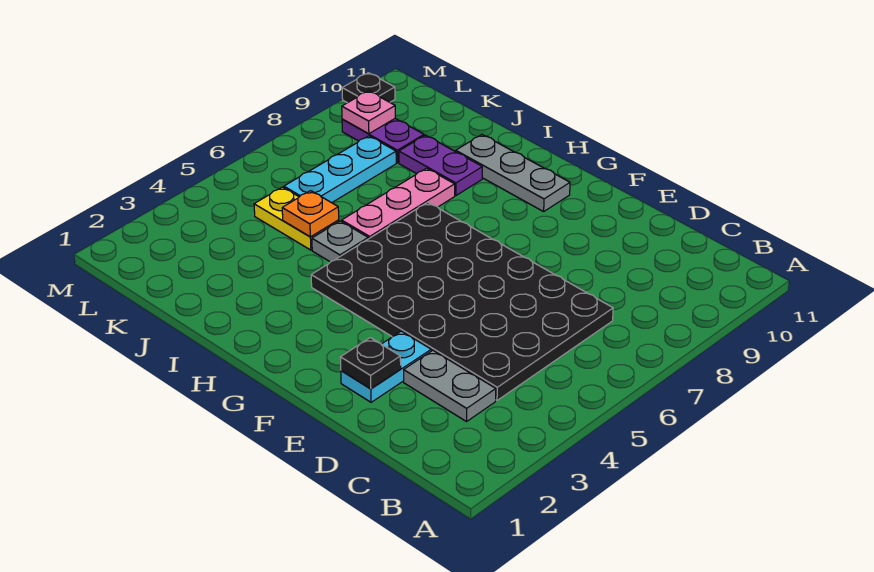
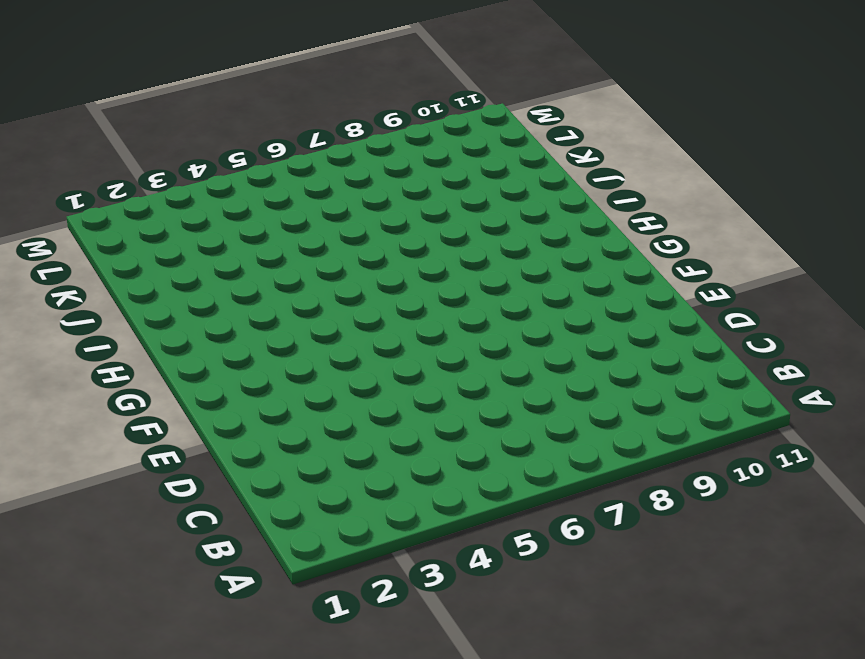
none -> grey plate C3:D3 level 1
none -> black plate C4:H7 level 1
none -> cyan plate E2:E3 level 1

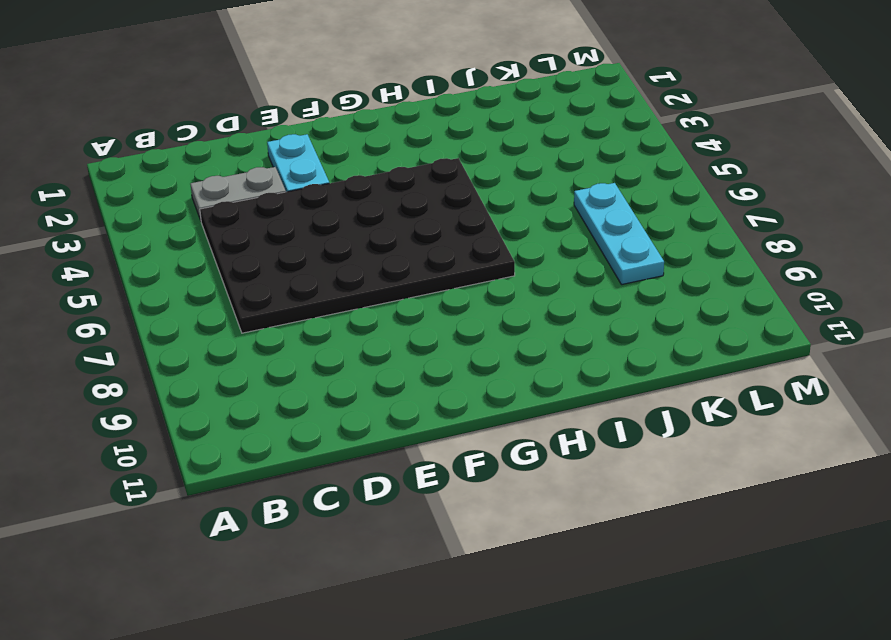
none -> grey plate G10:I10 level 1
none -> grey plate I5 level 1
none -> pink plate I6:I8 level 1

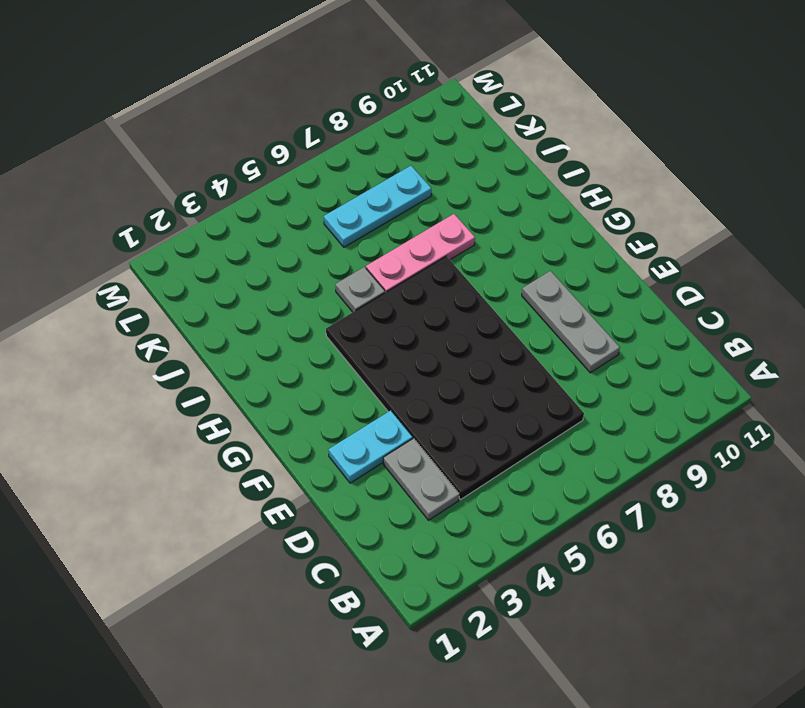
grey plate D9:F9 level 1 -> grey plate G10:I10 level 1
none -> purple plate I9:J9 level 1
none -> yellow plate J5:K5 level 1
none -> purple plate K9:L9 level 1

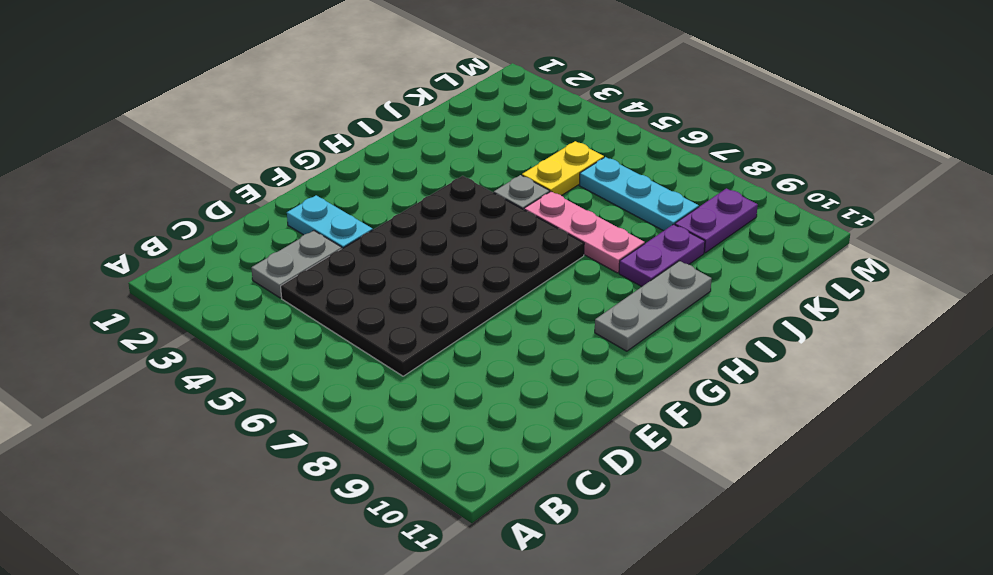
none -> black plate M10 level 1
none -> black plate E2 level 2
none -> orange plate J5 level 2

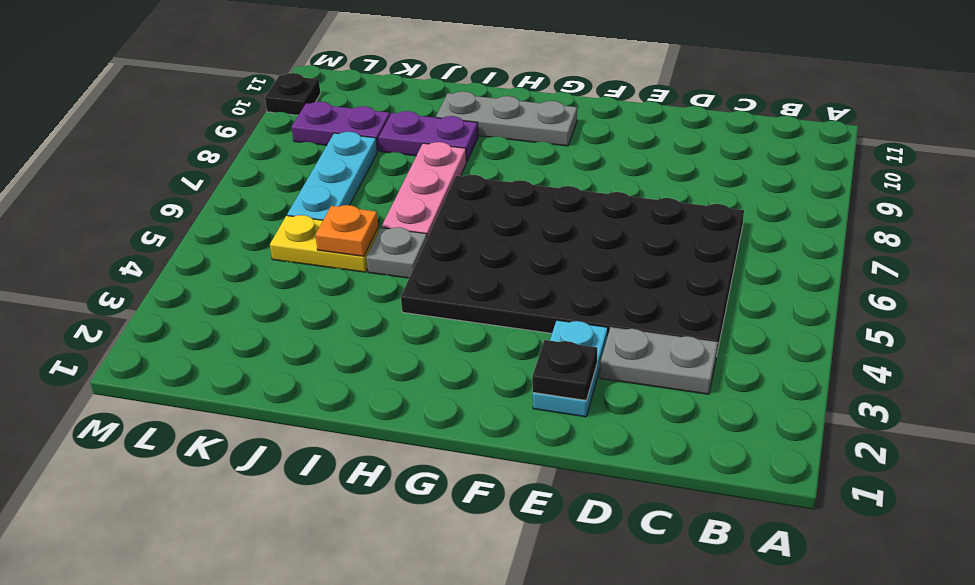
none -> pink plate L9 level 2

